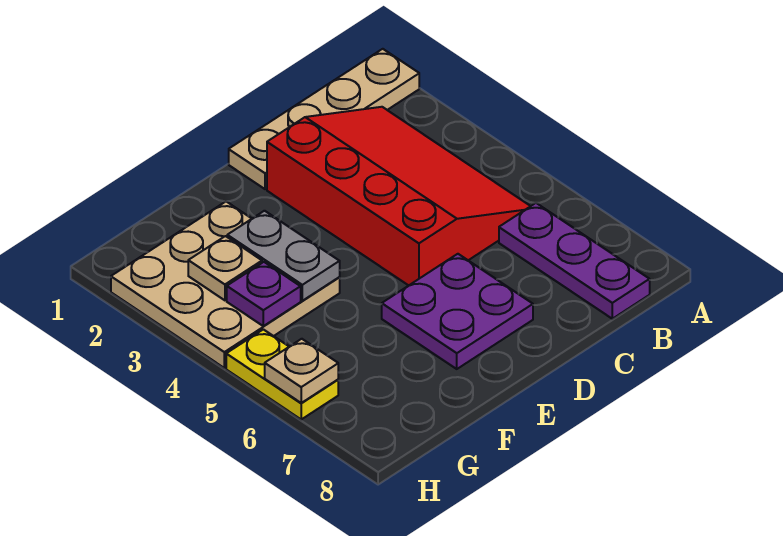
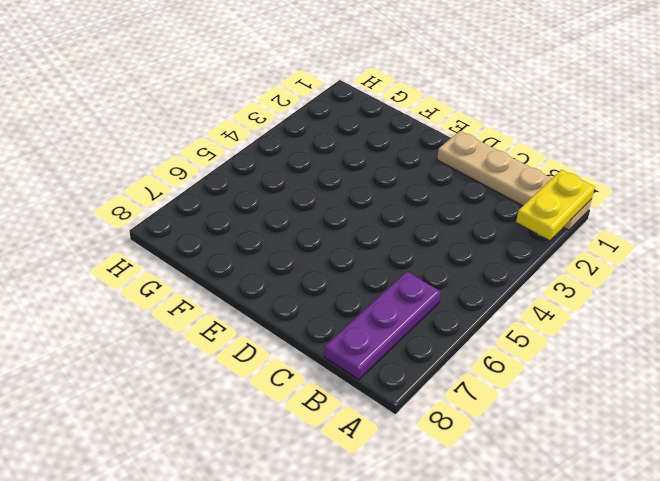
yellow plate A1:A2 level 2 -> yellow plate H5:H6 level 1
none -> red slope B2:D5 level 1 top D
none -> purple plate D6:E7 level 1

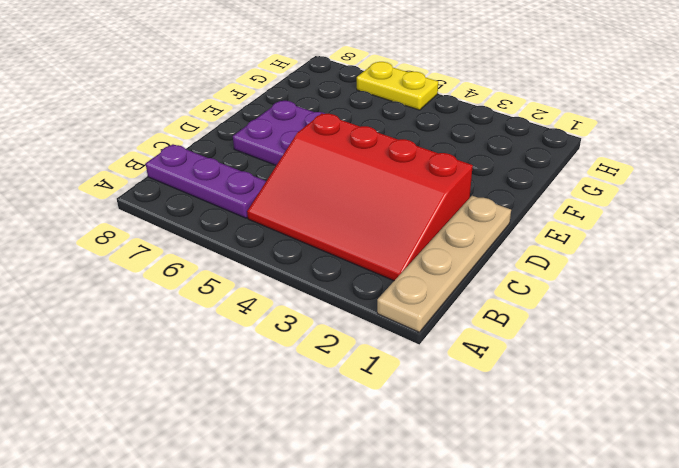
none -> tan plate F2:H4 level 1
none -> grey plate F3:F4 level 2

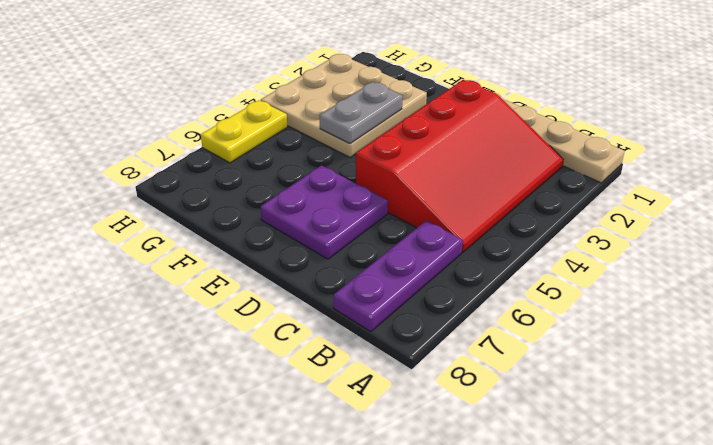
none -> tan plate G3 level 2
none -> purple plate G4 level 2

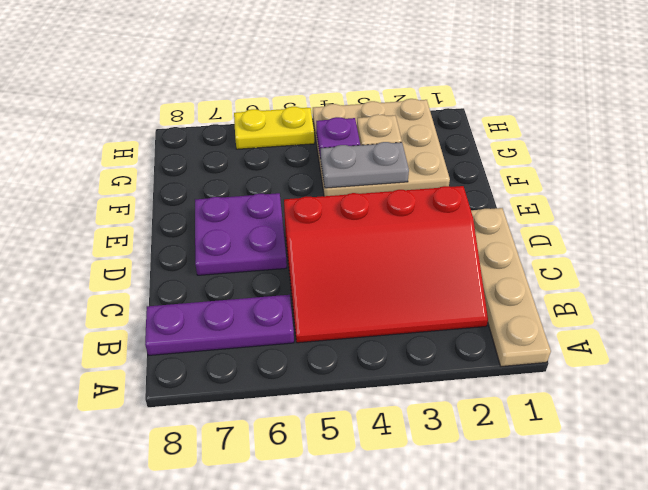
none -> tan plate H6 level 2

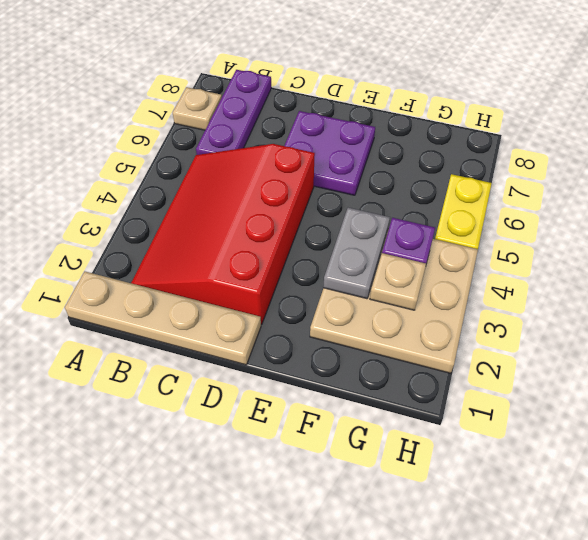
tan plate A7 level 1 -> tan plate H6 level 2

